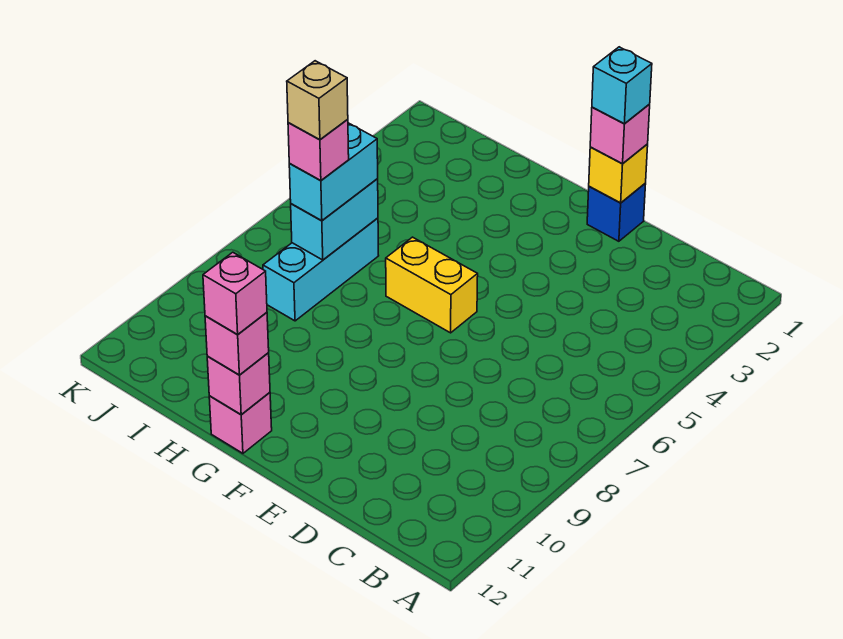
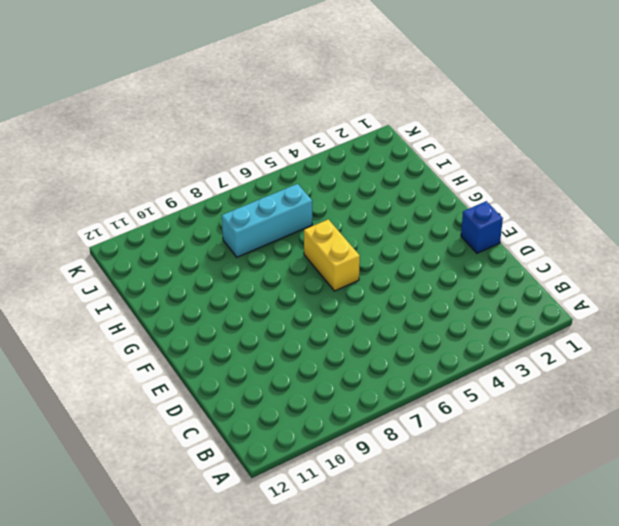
none -> pink brick G12 level 1
none -> yellow brick E1 level 2
none -> pink brick G12 level 2

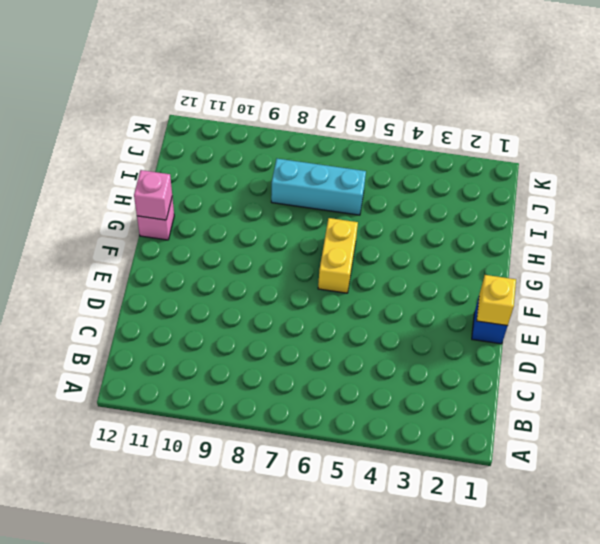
none -> cyan brick I6:I7 level 2
none -> pink brick E1 level 3
none -> pink brick G12 level 3

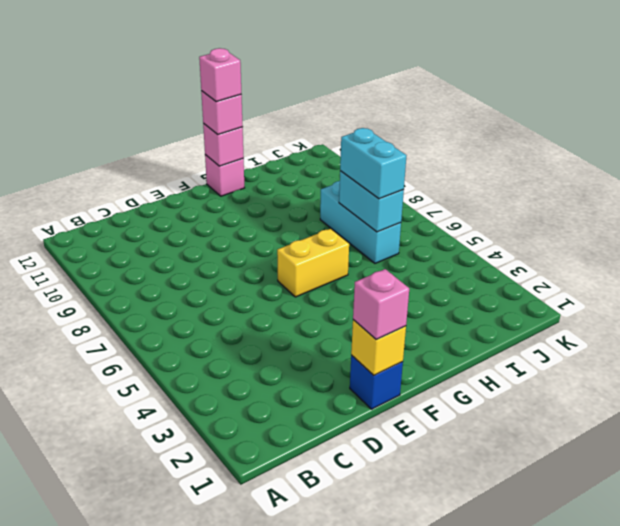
none -> cyan brick E1 level 4
none -> pink brick I7 level 4
none -> tan brick I7 level 5

